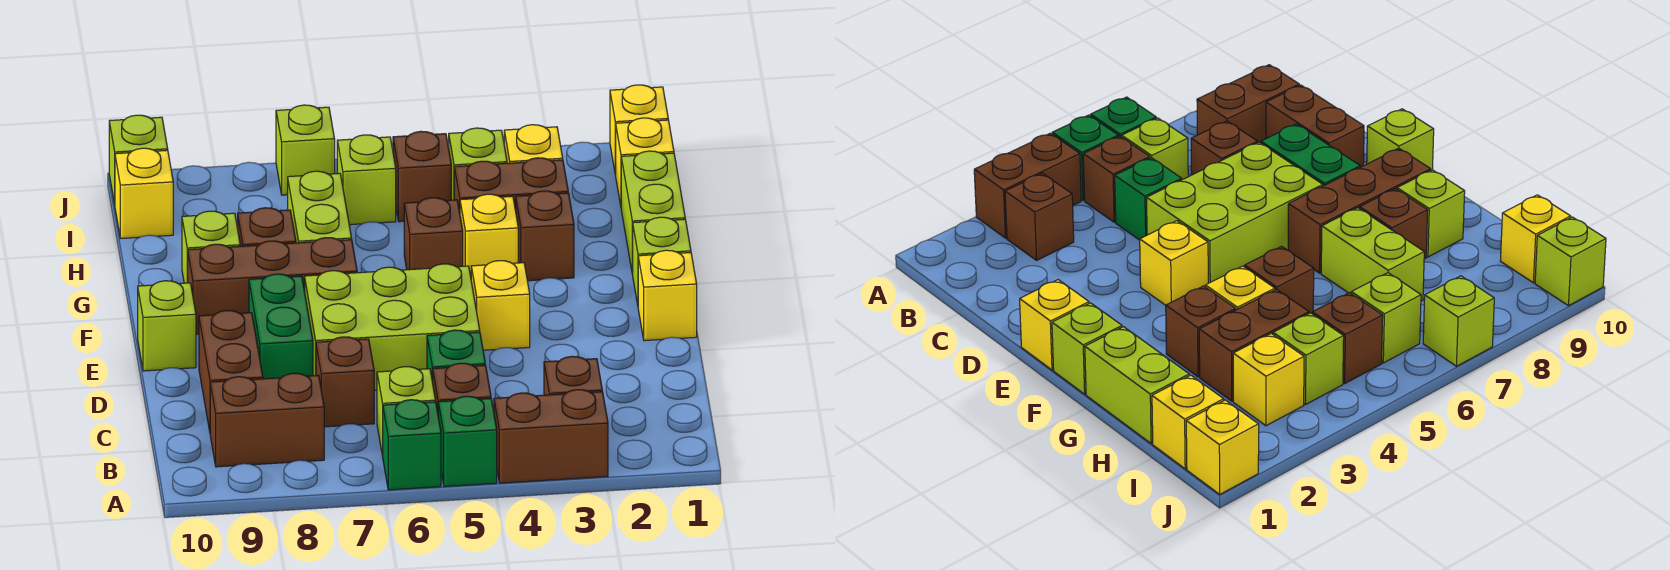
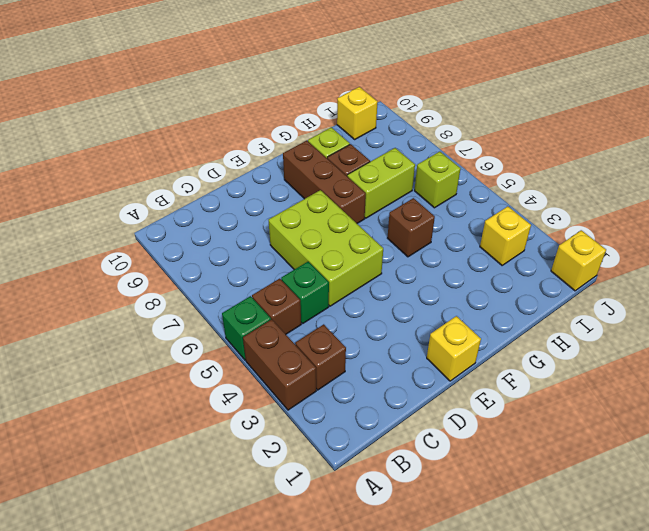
none -> green brick A6 level 1
none -> lime brick B6 level 1
none -> brown brick B8:B9 level 1
none -> brown brick C7 level 1

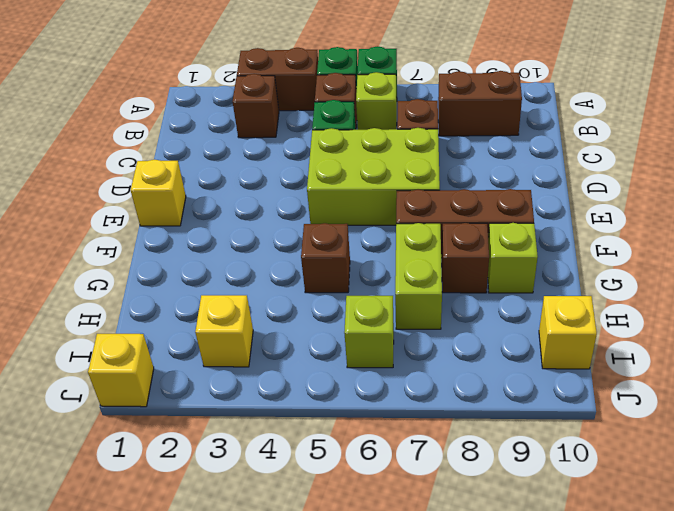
none -> brown brick C9:D9 level 1
none -> green brick D8:E8 level 1
none -> yellow brick E4 level 1
none -> lime brick E10 level 1

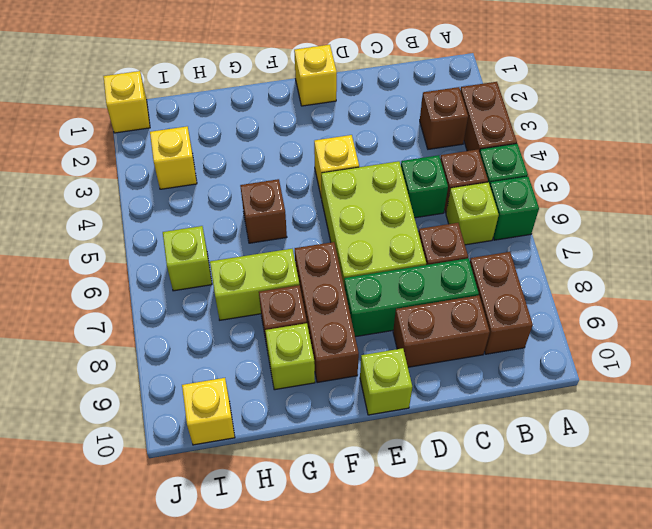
green brick C8:E8 level 1 -> green brick D8:E8 level 1
none -> lime brick F1 level 1
none -> lime brick G1:H1 level 1
none -> brown brick G3 level 1
none -> yellow brick G4 level 1

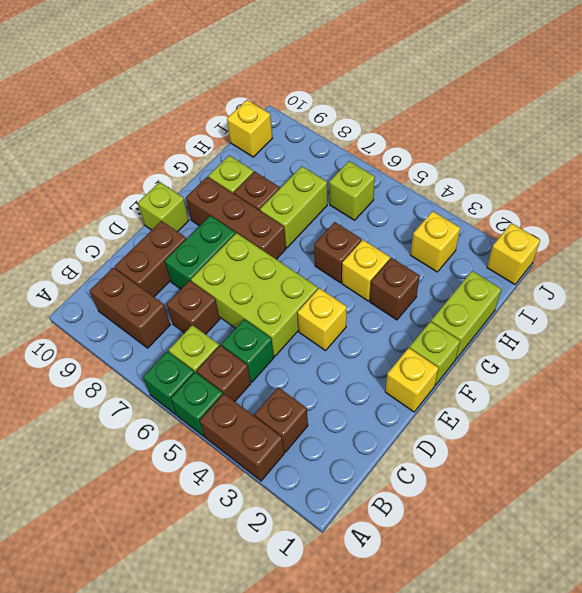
none -> brown brick H3:H4 level 1
none -> yellow brick I1 level 1
none -> lime brick I4 level 1
none -> brown brick I5 level 1

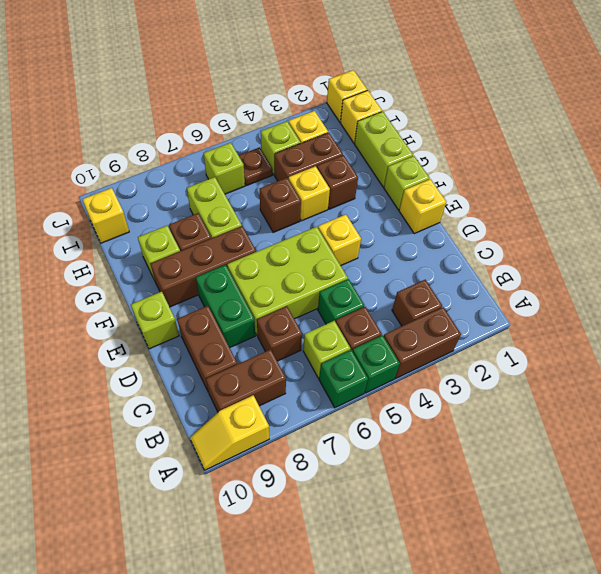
yellow slope A9:A10 level 1 top 9 -> none
brown plate I5 level 1 -> brown brick I5 level 1
none -> lime brick J7 level 1
none -> lime brick J10 level 1

